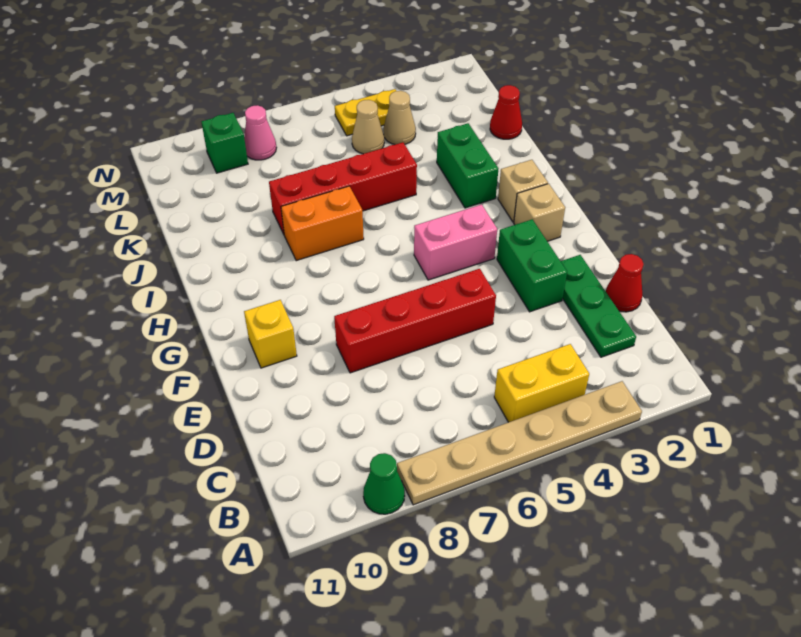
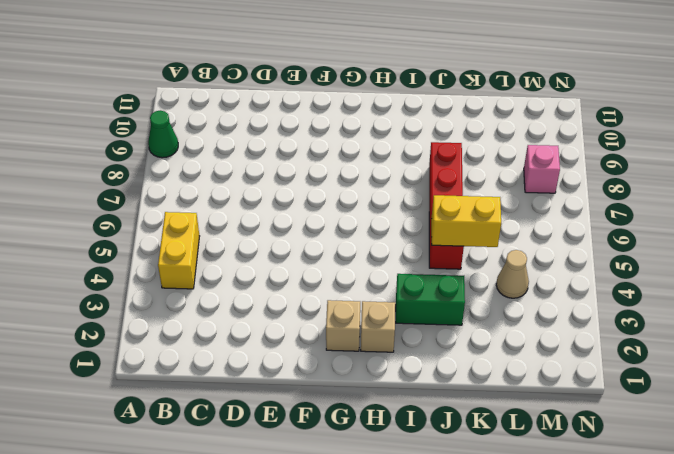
yellow brick J5:K5 level 2 -> none
pink brick M8 level 1 -> pink cone M8 level 1
none -> tan plate A3:A8 level 1
none -> green plate C2:E2 level 1
none -> red cone D1 level 1

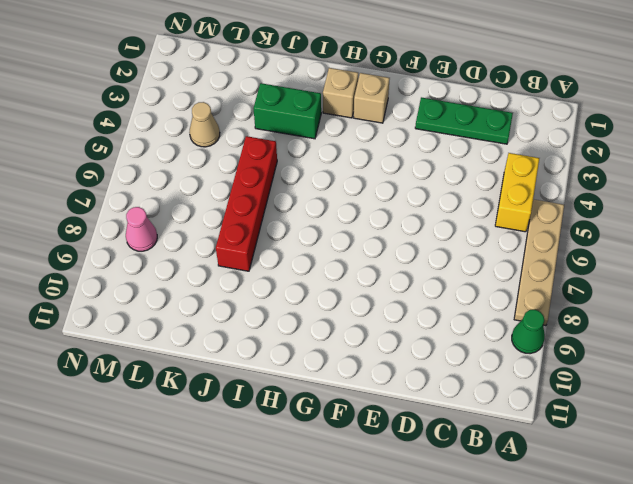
tan plate A5:A8 level 1 -> tan plate A3:A8 level 1
none -> red cone D1 level 1
none -> green brick E3:F3 level 1
none -> red brick E5:E8 level 1

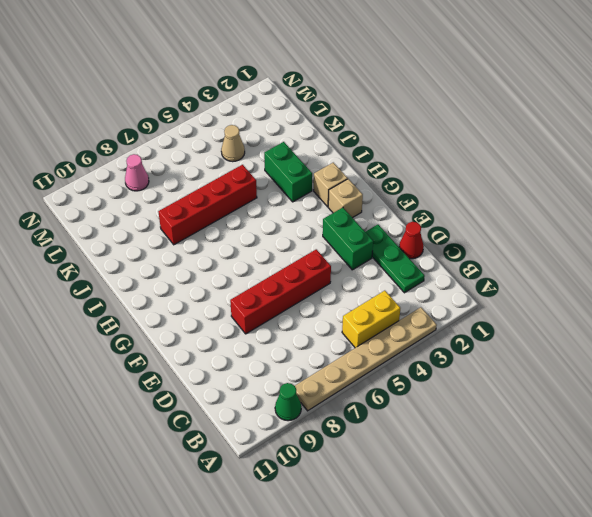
none -> yellow brick F10 level 1
none -> pink brick G4:G5 level 1
none -> orange brick I7:I8 level 1

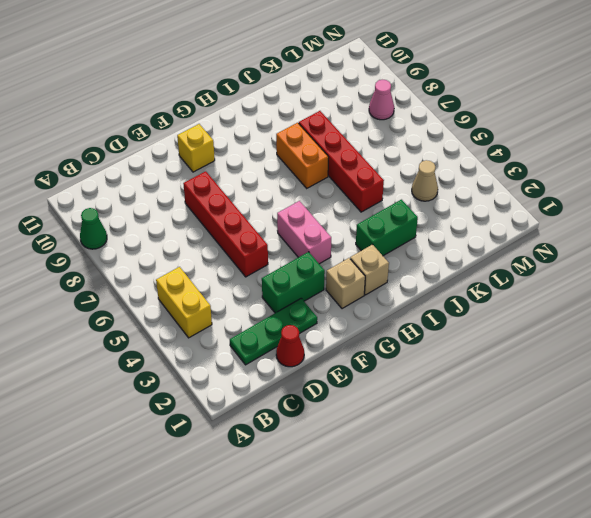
none -> tan plate A3:A8 level 1
none -> red cone K1 level 1
none -> tan cone L5 level 1

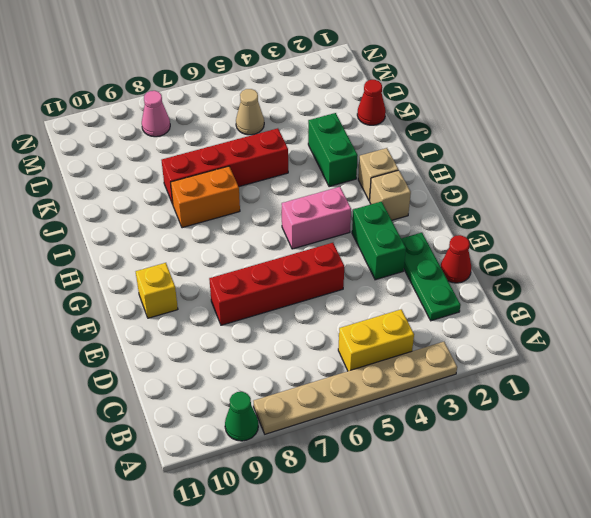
none -> tan cone L4 level 1
none -> yellow plate M4:M5 level 1
none -> green brick M9 level 1

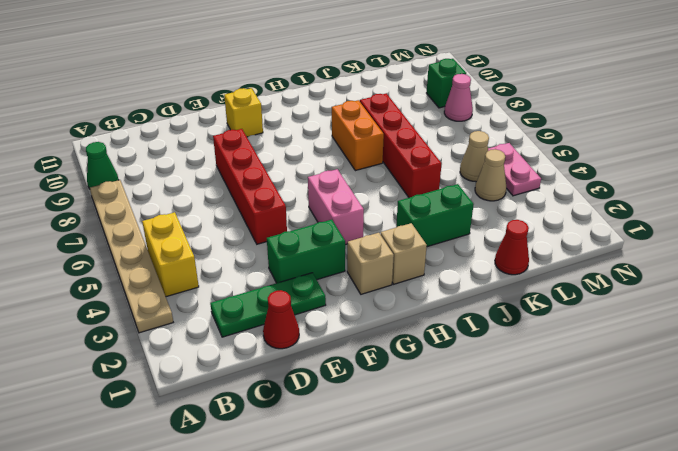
pink plate M4:M5 level 1 -> yellow plate M4:M5 level 1

